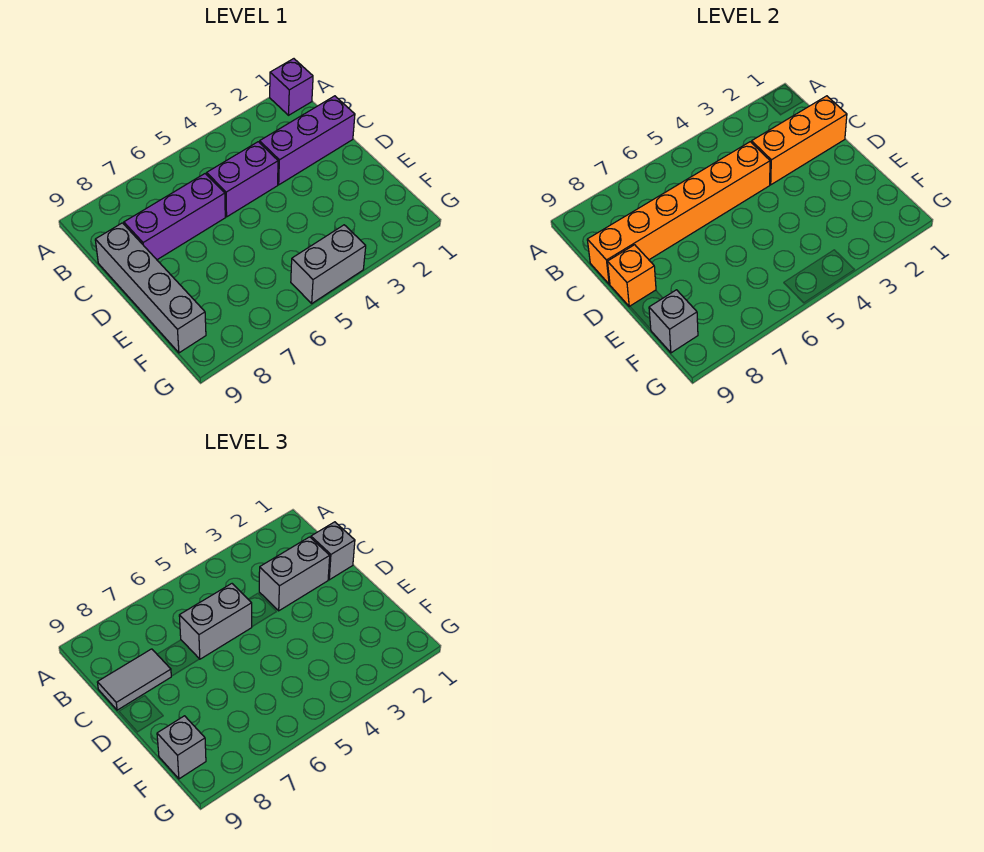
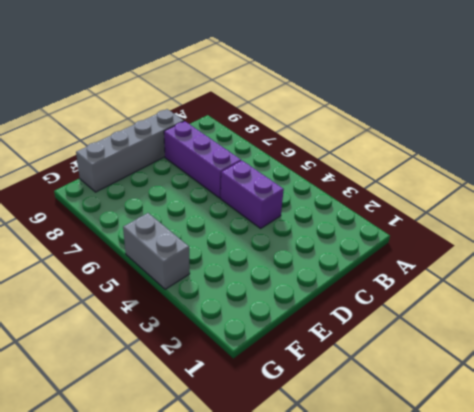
none -> purple brick A1 level 1
none -> purple brick C1:C3 level 1
none -> orange brick C1:C3 level 2

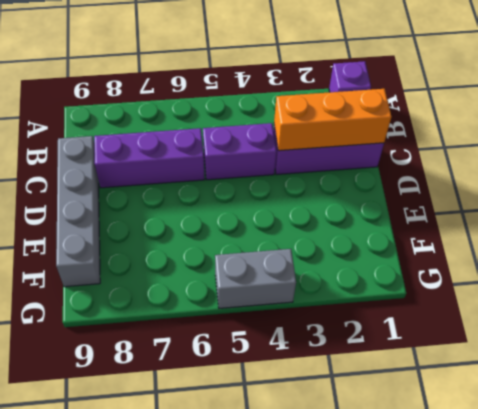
none -> orange brick C4:C9 level 2
none -> orange brick D9 level 2
none -> grey brick F9 level 2

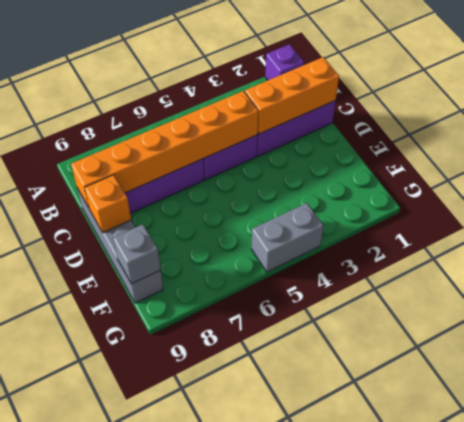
none -> grey brick C1 level 3
none -> grey brick C2:C3 level 3
none -> grey brick C5:C6 level 3

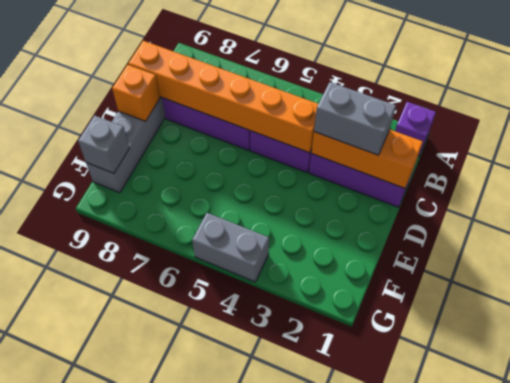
none -> grey brick C1 level 3
none -> grey brick C5:C6 level 3
none -> grey tile C8:C9 level 3

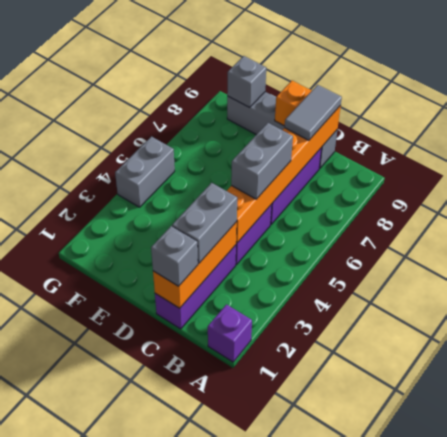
none -> grey brick F9 level 3

